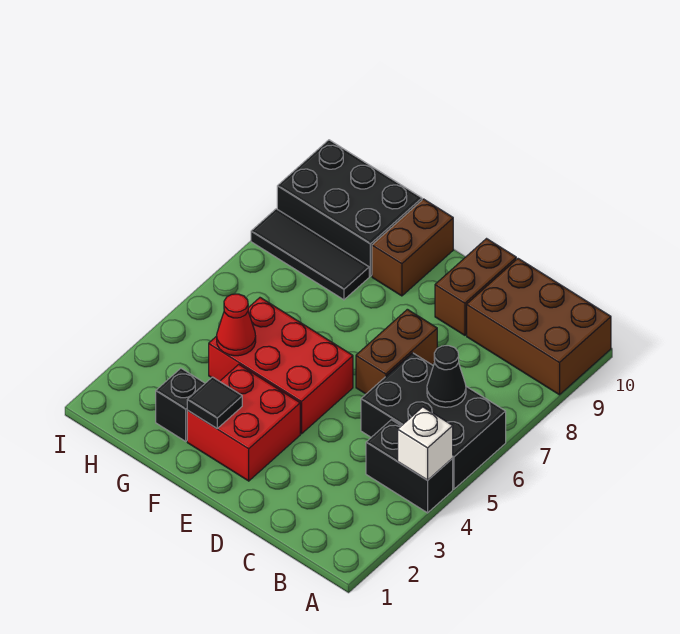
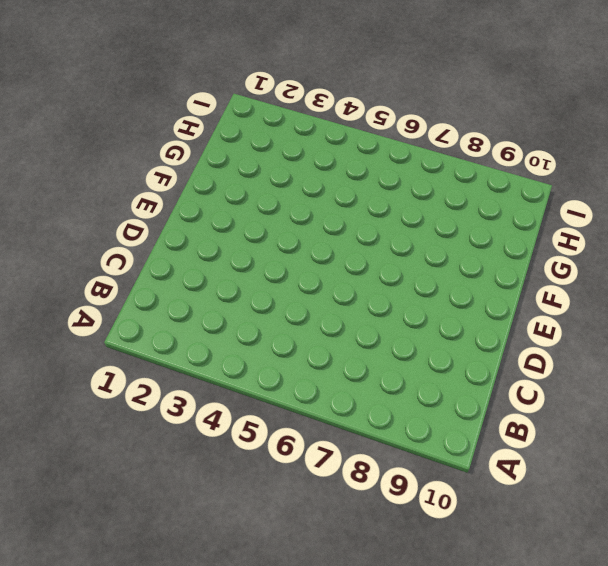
none -> black brick A4:B4 level 1
none -> black brick A5:C6 level 1
none -> brown brick A9:C10 level 1

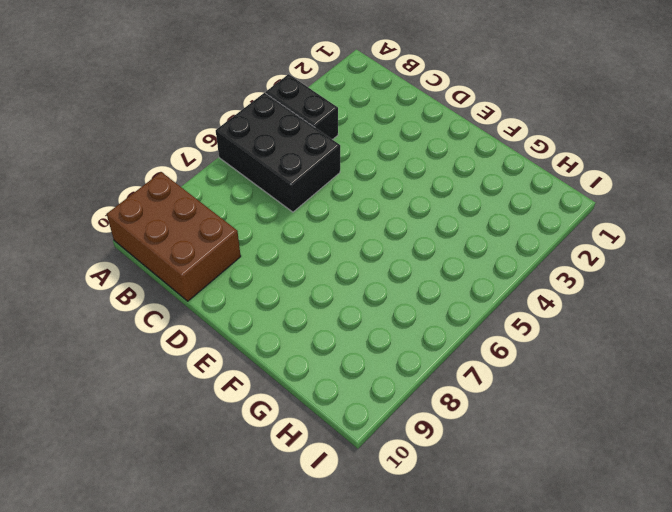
none -> brown brick D6:D7 level 1
none -> brown brick D9:D10 level 1
none -> red brick E2:F3 level 1

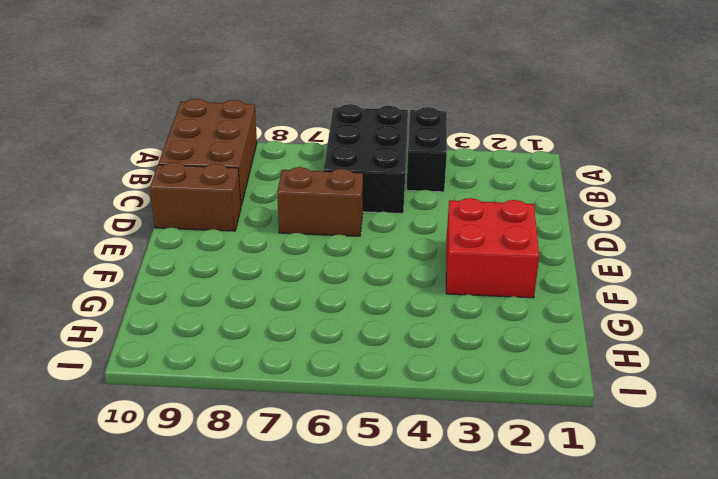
none -> red brick E4:G5 level 1
none -> brown brick F9:F10 level 1
none -> black brick G2 level 1

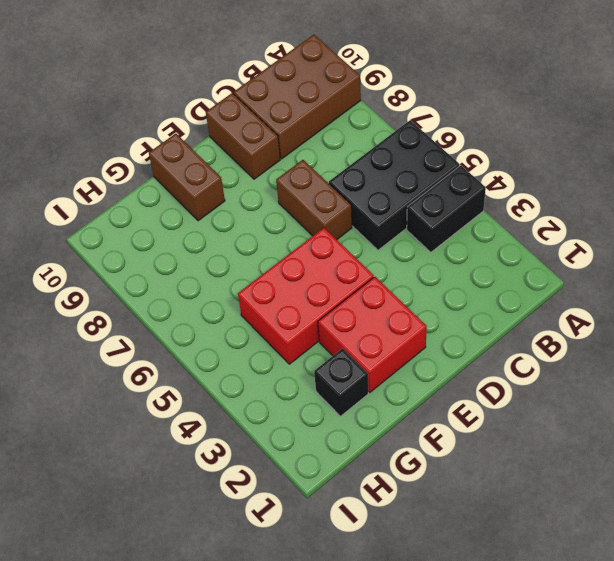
none -> black tile G8:I8 level 1
none -> black brick G9:I10 level 1
none -> white brick A4 level 2

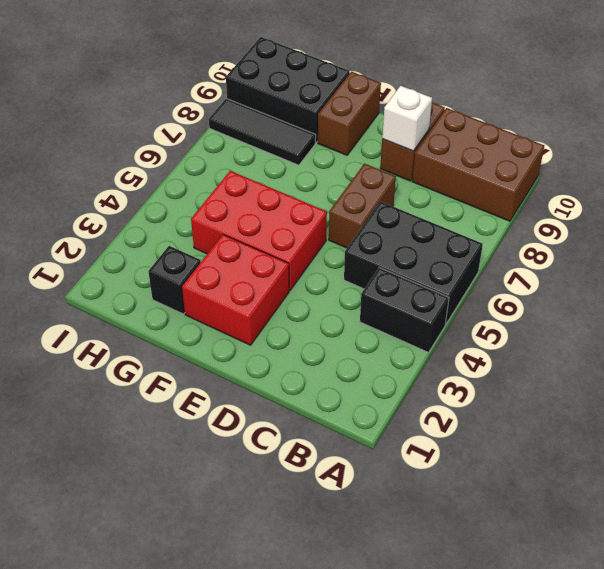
white brick D9 level 2 -> white brick A4 level 2
none -> black cone B6 level 2
none -> black tile F2 level 2
none -> red cone G4 level 2

